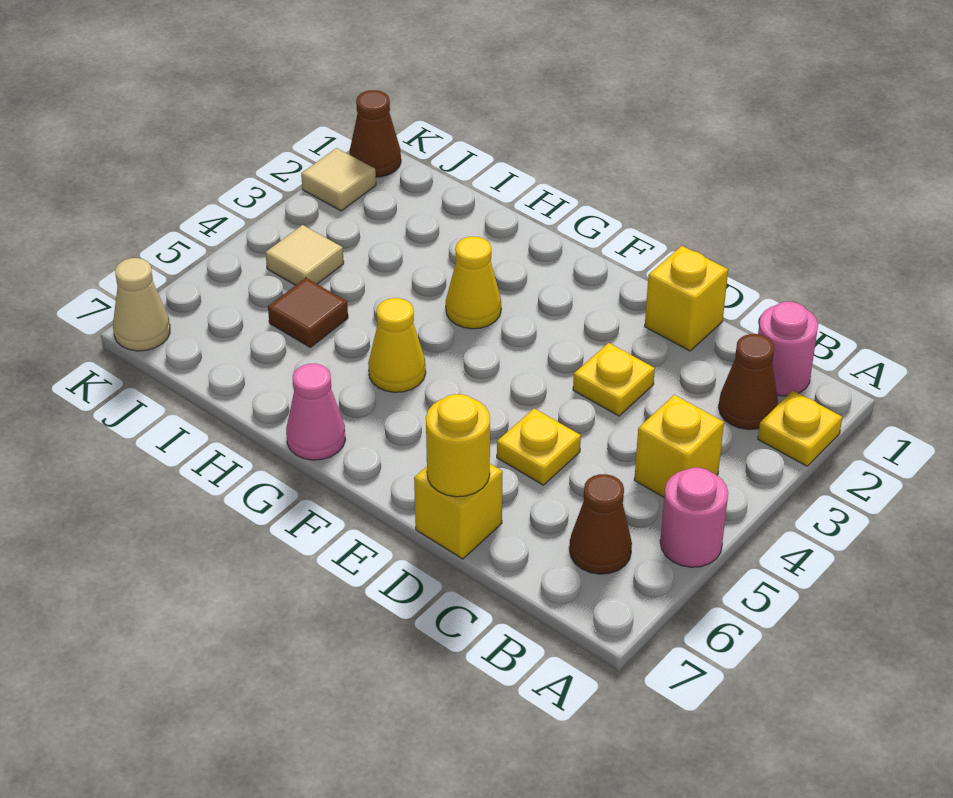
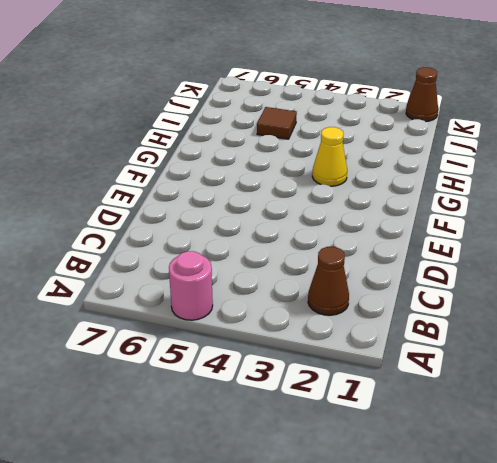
none -> yellow plate A2 level 1
none -> pink round brick B1 level 1
none -> yellow brick B4 level 1

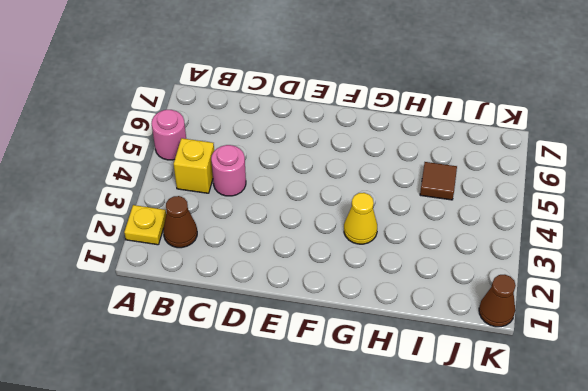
pink round brick C4 level 1 -> pink round brick B1 level 1
none -> brown cone B6 level 1
none -> yellow brick D1 level 1
none -> yellow plate D3 level 1

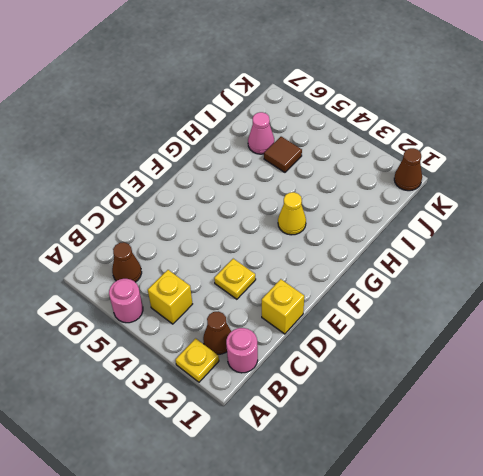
pink cone I6 level 1 -> pink cone G7 level 1
none -> yellow plate D5 level 1
none -> yellow brick D7 level 1
none -> yellow cone G5 level 1

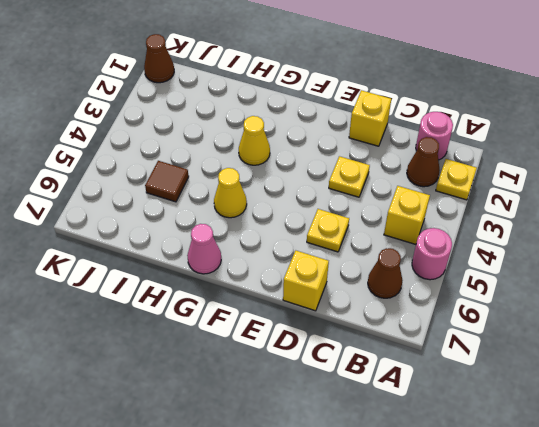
none -> tan tile J4 level 1
none -> tan tile K2 level 1
none -> tan cone K7 level 1

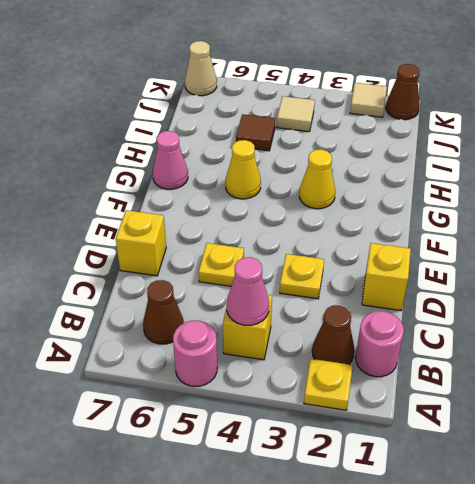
pink cone B4 level 2 -> none
none -> yellow round brick D7 level 2

